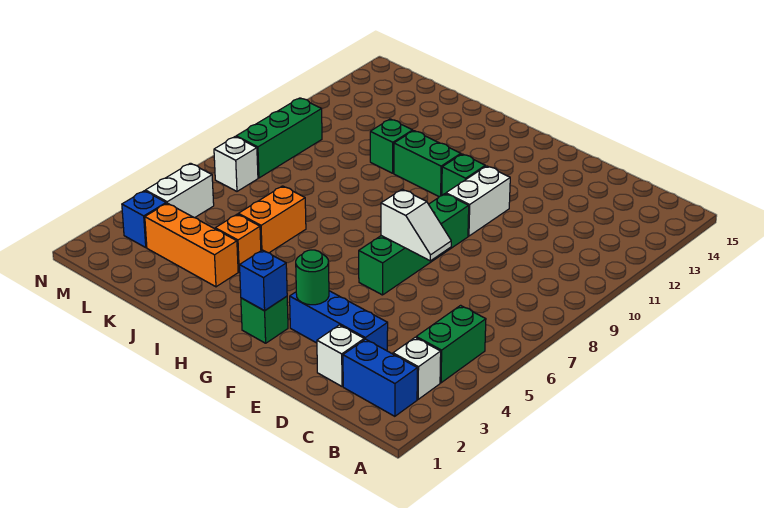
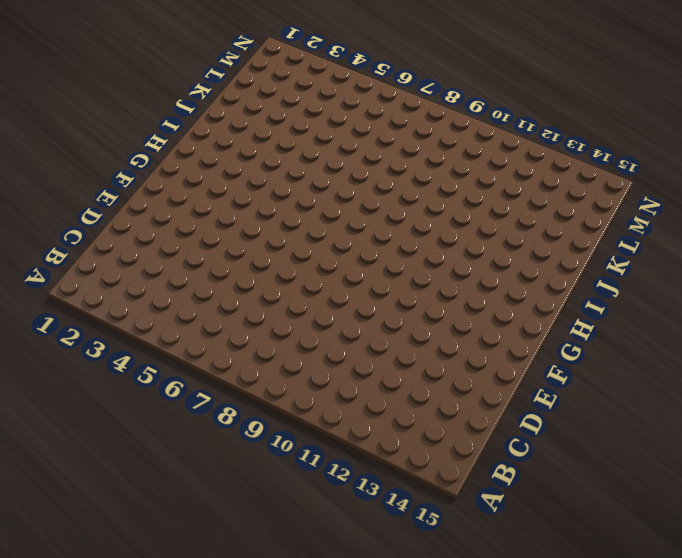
none -> blue brick B2:C2 level 1
none -> white brick B3 level 1
none -> green brick B4:B5 level 1

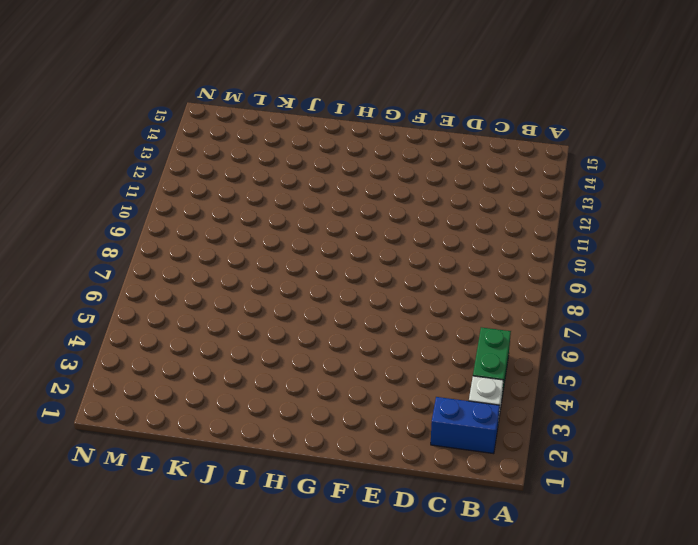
none -> white brick D2 level 1
none -> blue brick D3:F3 level 1
none -> green brick F6:F9 level 1

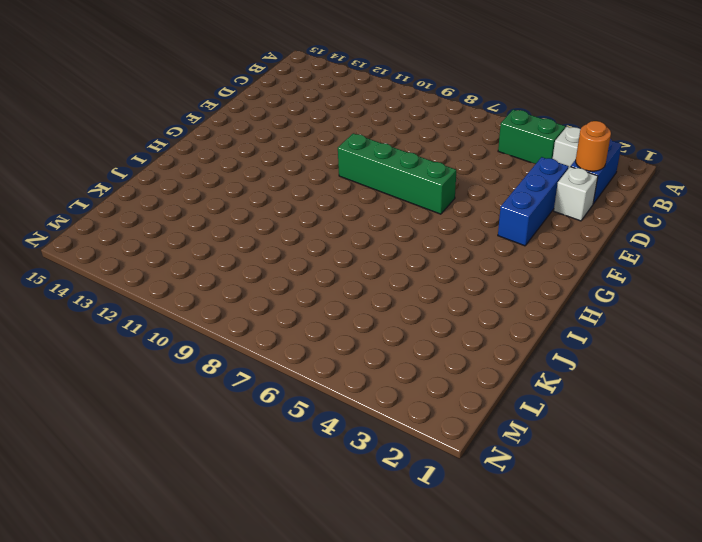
orange round brick C2 level 2 -> none
none -> white brick F10:F11 level 1
none -> green brick G2 level 1
none -> green brick G11 level 1

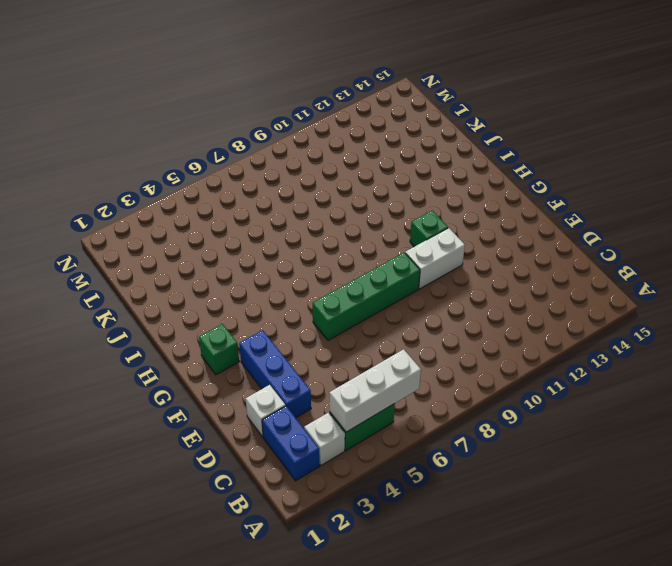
white brick B4:B6 level 2 -> none
none -> green brick H11:I11 level 1
none -> orange brick J3:L3 level 1
none -> orange brick J4 level 1

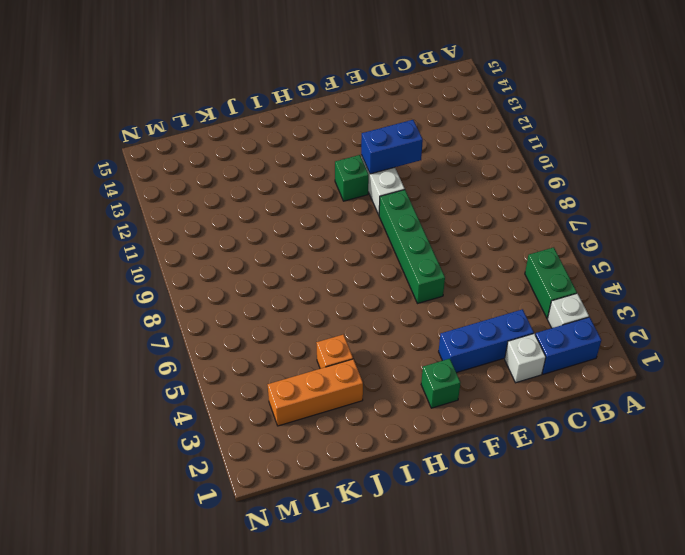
blue brick E11:F11 level 2 -> none
none -> green brick H11:I11 level 1
none -> orange brick J5:J6 level 1
none -> green brick J11 level 1

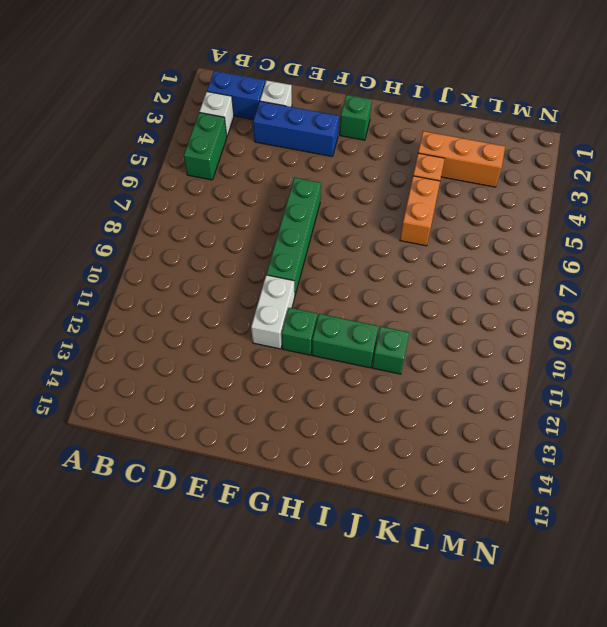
none -> blue brick M3 level 1
none -> white brick M4:M5 level 1
none -> white brick M7 level 1

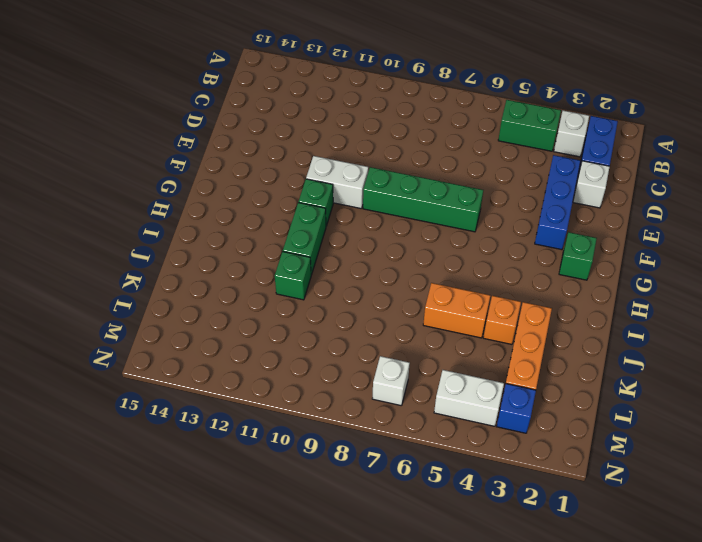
none -> green brick M8:M10 level 1
none -> white slope E7:F7 level 2 top F
none -> green round brick F3 level 2

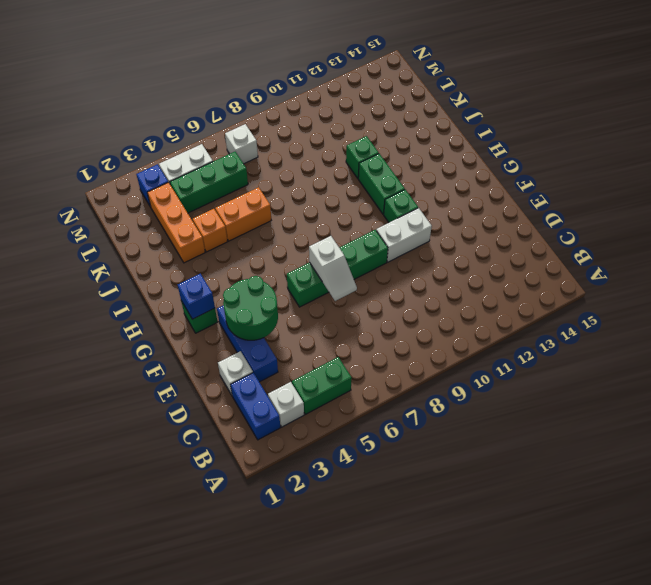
green round brick E3:F4 level 2 -> green round brick F3 level 2
green brick L4:L6 level 1 -> green brick M8:M10 level 1

